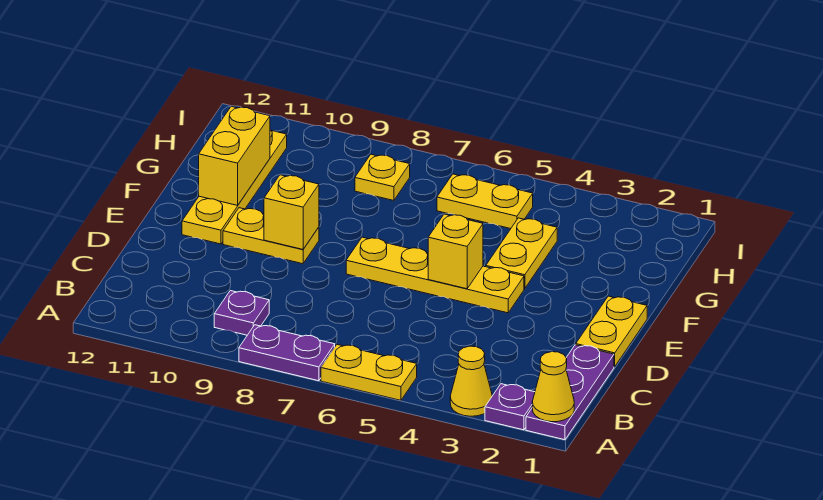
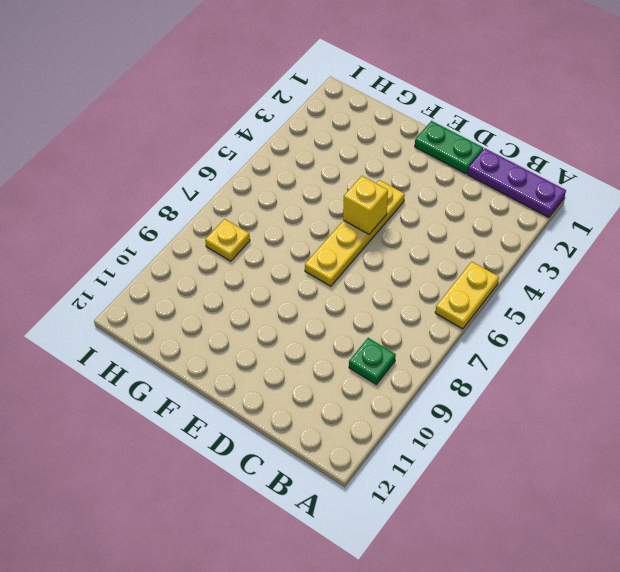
green plate B9 level 1 -> purple plate B9 level 1
green plate D1:E1 level 1 -> yellow plate D1:E1 level 1
none -> purple plate A2 level 1
none -> yellow cone A3 level 1
none -> purple plate A7:A8 level 1

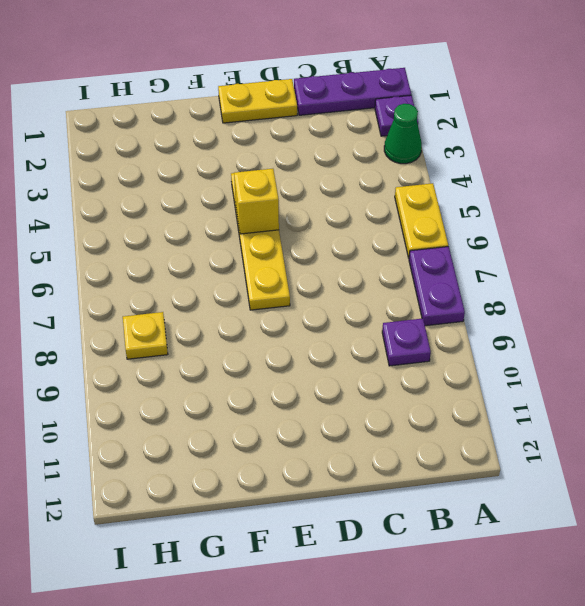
green cone A3 level 1 -> yellow cone A3 level 1
none -> yellow plate E9:E10 level 1
none -> yellow plate E11:H11 level 1
none -> yellow plate F4:G4 level 1

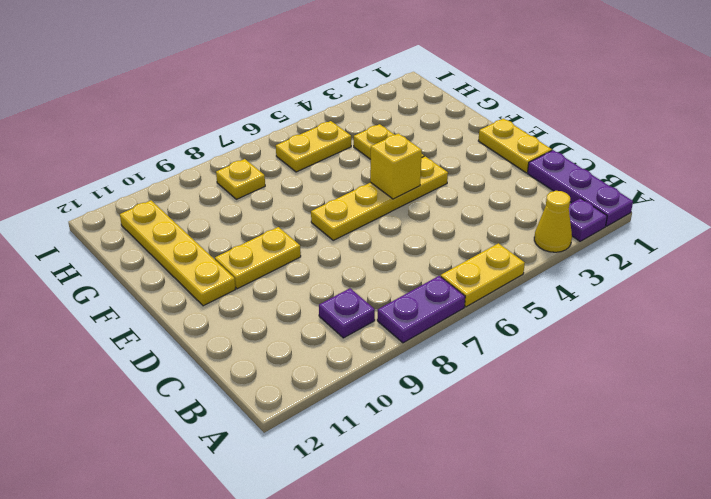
none -> yellow cone A1 level 2
none -> yellow brick E9 level 2
none -> yellow brick F11:G11 level 2

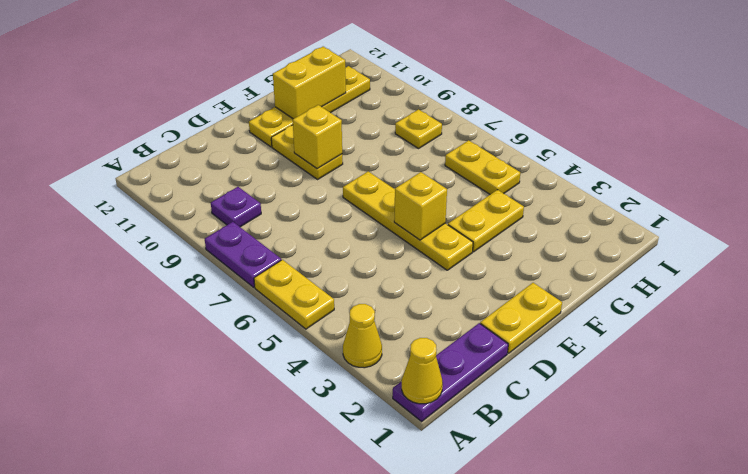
none -> purple plate A2 level 1

